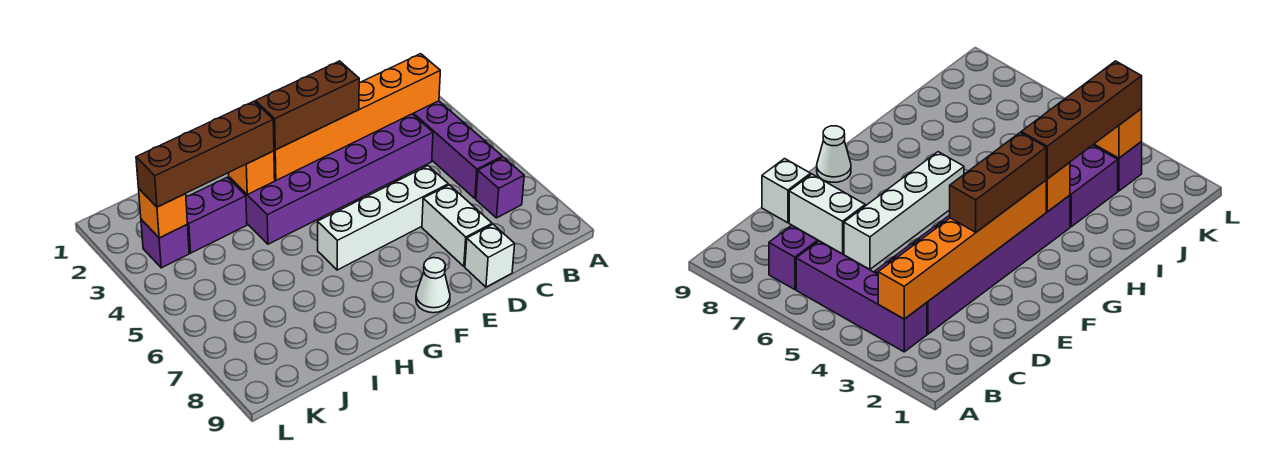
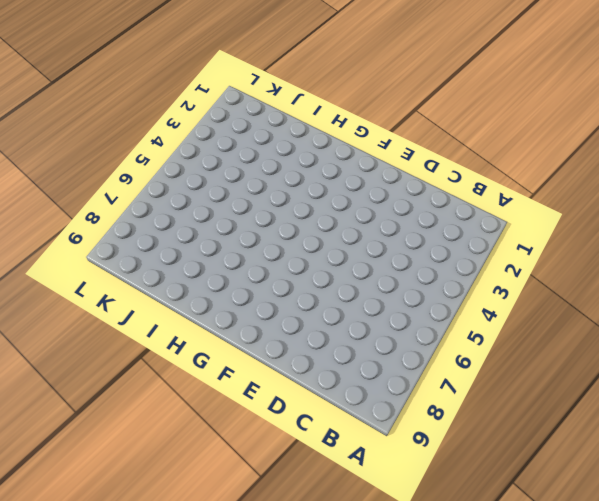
none -> purple brick B3:B6 level 1
none -> purple brick B7 level 1
none -> purple brick C3:H4 level 1

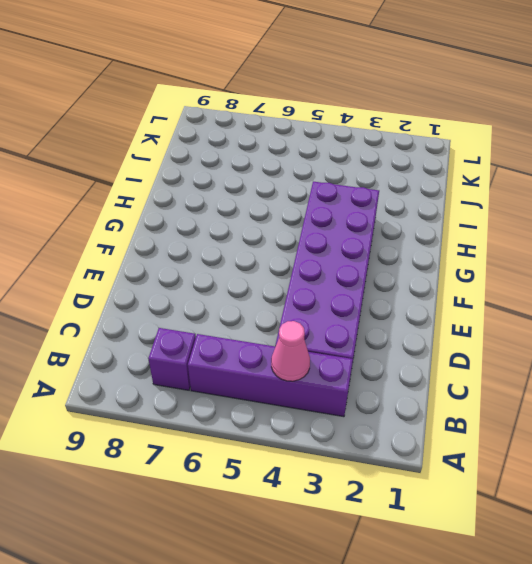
pink cone B4 level 2 -> none
none -> white brick D6:G6 level 1
none -> white brick D7:D8 level 1
none -> white brick D9 level 1

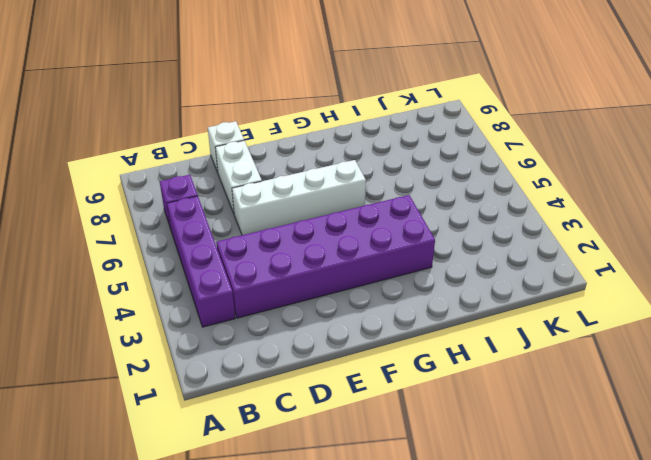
none -> white cone F9 level 1
none -> purple brick I3:J3 level 1
none -> purple brick K3 level 1

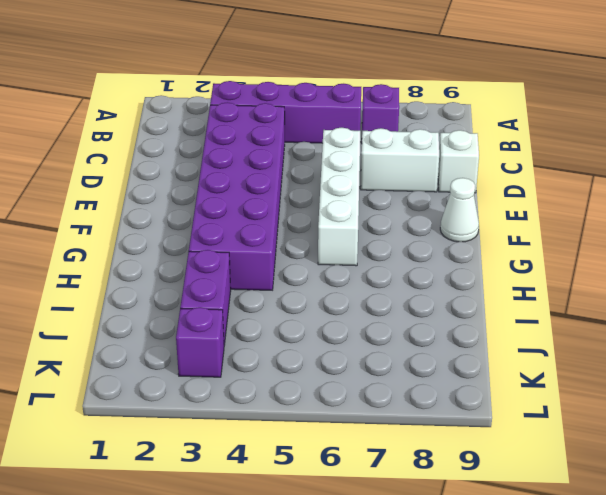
none -> orange brick B3:G3 level 2
none -> orange brick H3 level 2
none -> orange brick K3 level 2

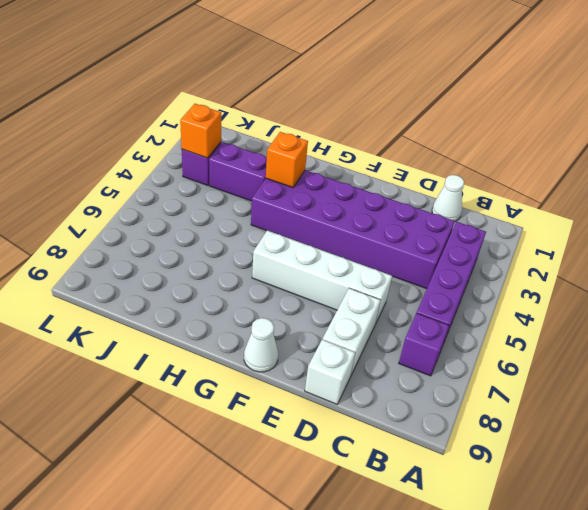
white cone C1 level 1 -> none
none -> orange brick B3:G3 level 2
none -> brown brick E3:G3 level 3
none -> brown brick H3:K3 level 3

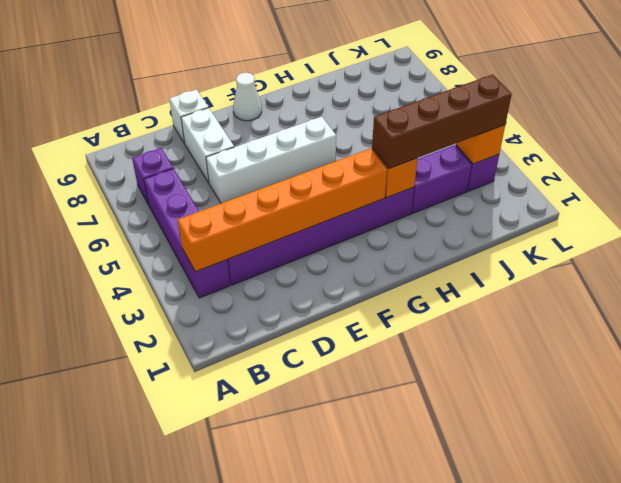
none -> brown brick E3:G3 level 3

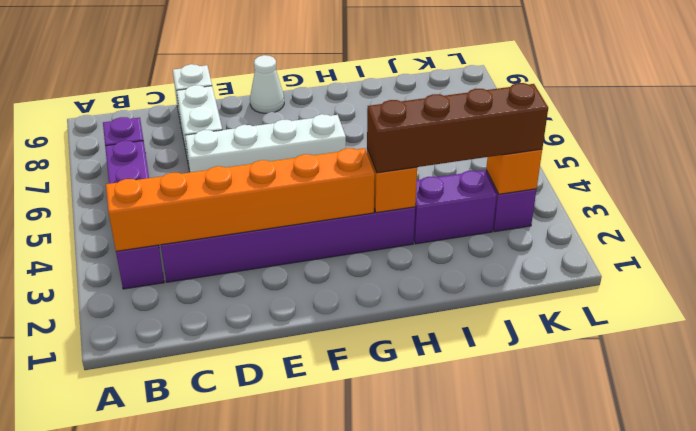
none -> brown brick E3:G3 level 3

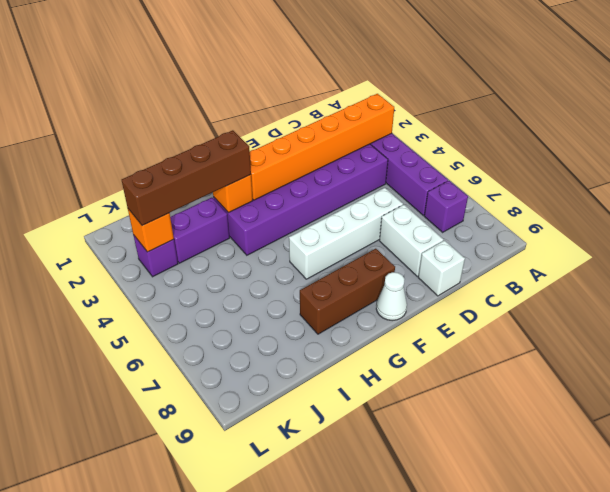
brown brick F8:H8 level 1 -> brown brick E3:G3 level 3

